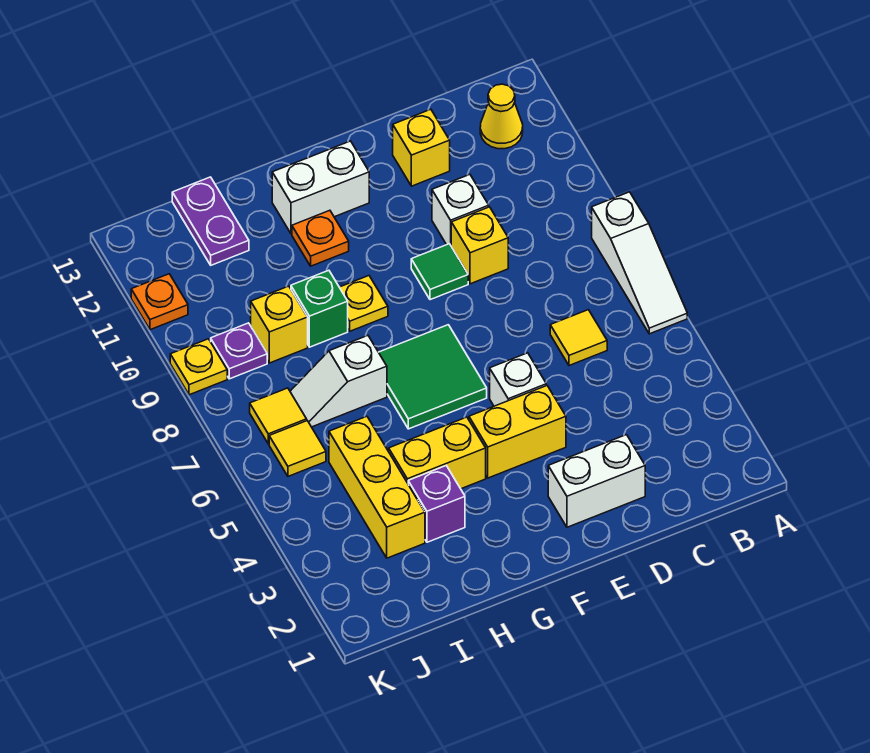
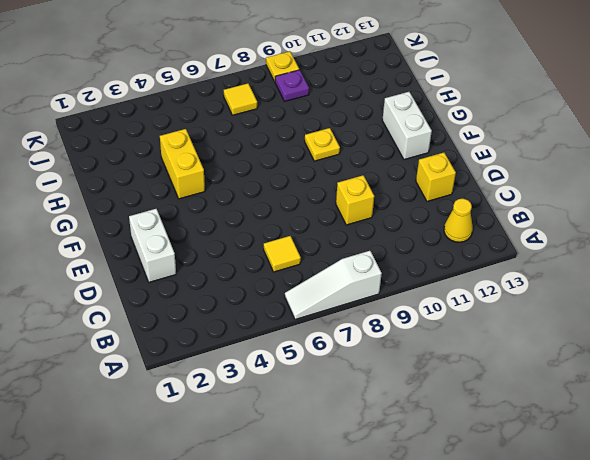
none -> white brick D10 level 1
none -> yellow brick E4:F4 level 1
none -> white brick E5 level 1

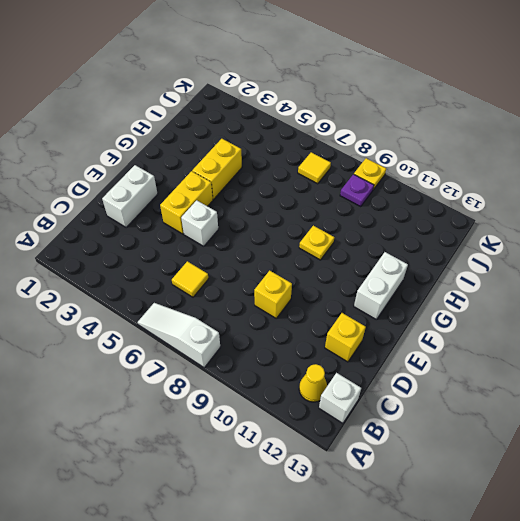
white brick B13 level 1 -> white brick D10 level 1
none -> green tile E9 level 1
none -> green tile F6:G7 level 1
none -> orange plate G11 level 1

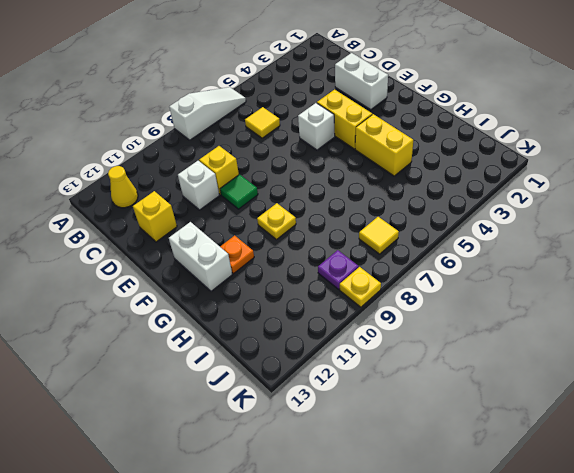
none -> green tile F6:G7 level 1
none -> purple brick H3 level 1
none -> white slope H7:I7 level 1 top H

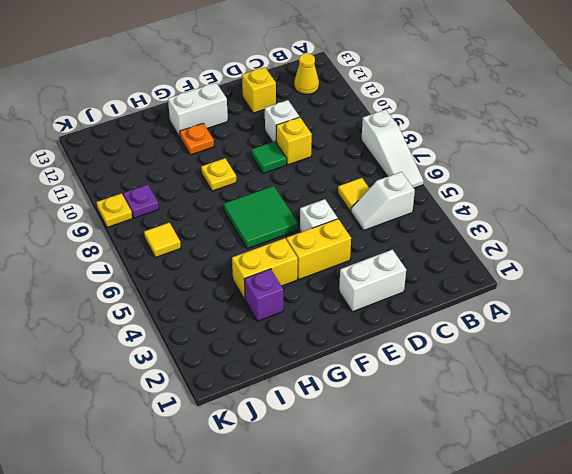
white slope B5:C5 level 1 top B -> white slope H7:I7 level 1 top H
none -> green brick H9 level 1
none -> yellow brick I3:I5 level 1
none -> yellow brick I9 level 1

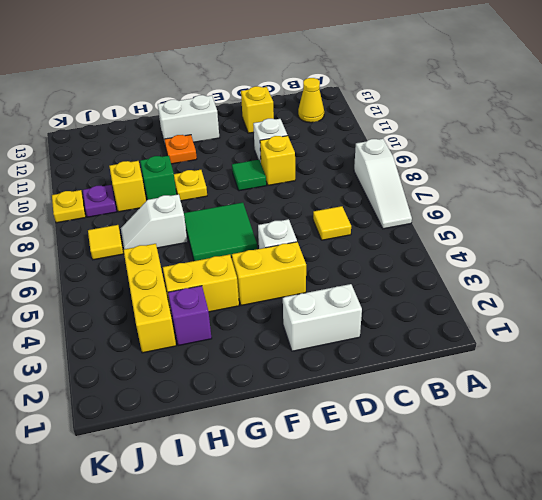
none -> purple plate I12:I13 level 1
none -> yellow tile J6 level 1
none -> orange plate K11 level 1

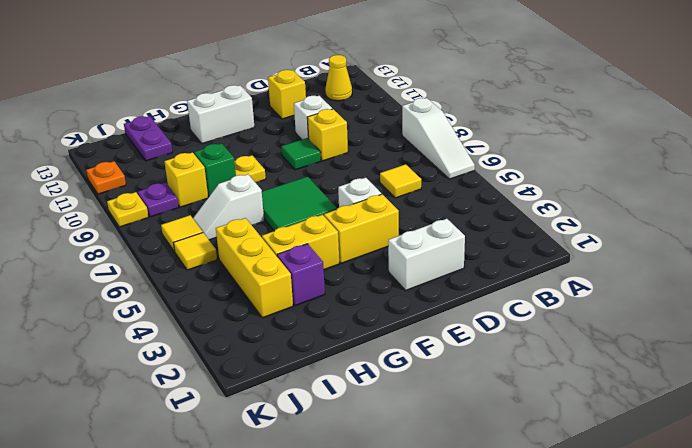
none -> orange plate G11 level 1

